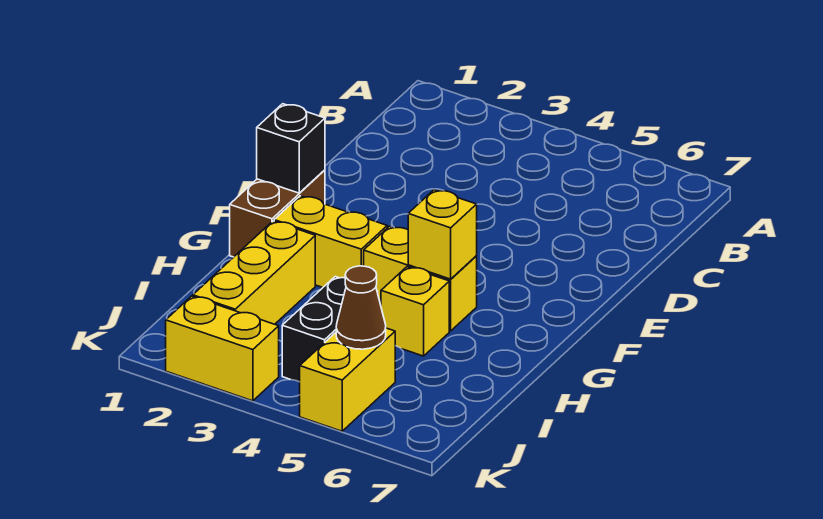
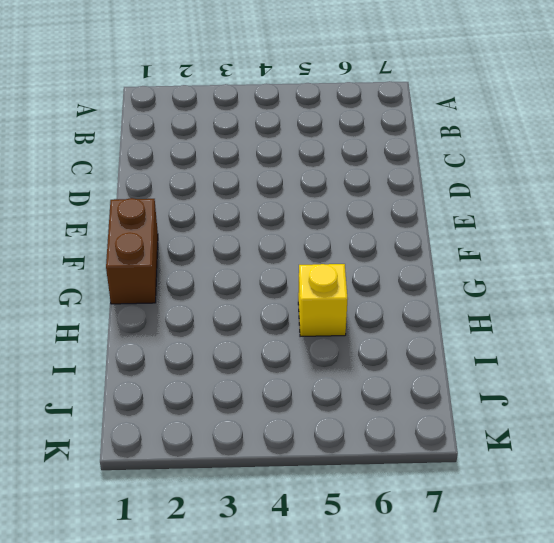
none -> yellow brick G2:G3 level 1
none -> yellow brick G4:G5 level 1

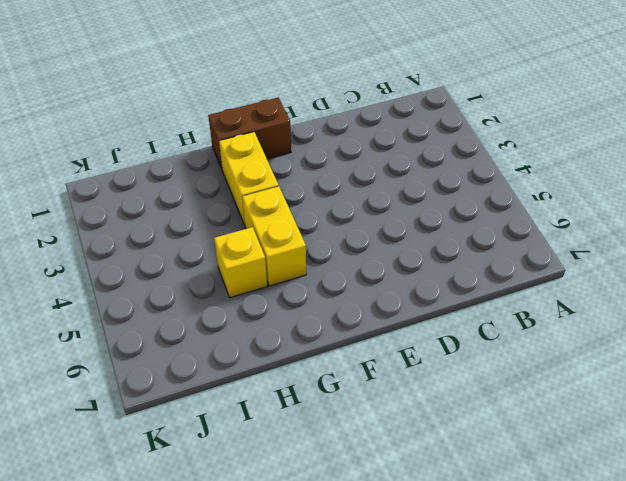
none -> yellow brick H2:J2 level 1
none -> black brick I4:J4 level 1

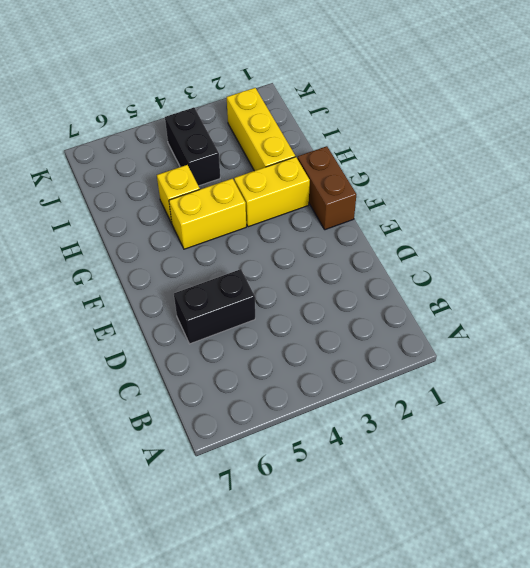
black brick D5:D6 level 1 -> none
none -> yellow brick J5:K5 level 1
none -> yellow brick K2:K3 level 1

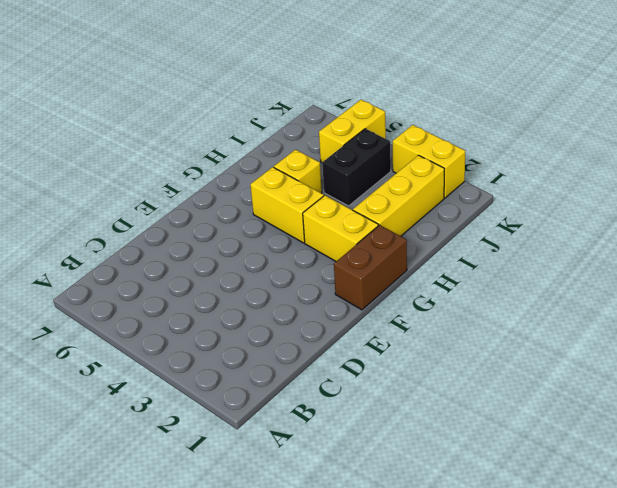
none -> black brick F1 level 2
none -> yellow brick G5 level 2

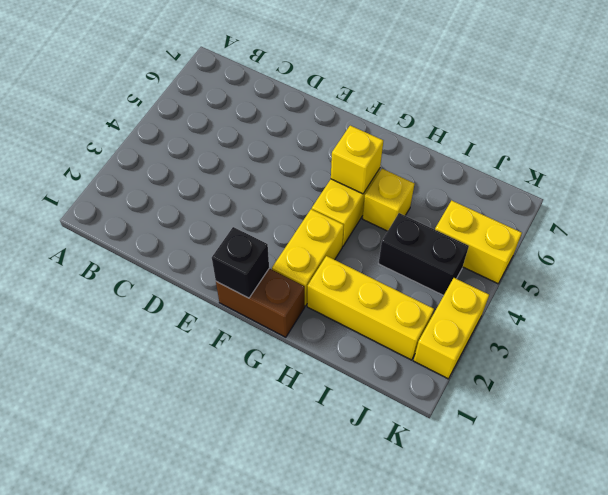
none -> brown cone J5 level 2

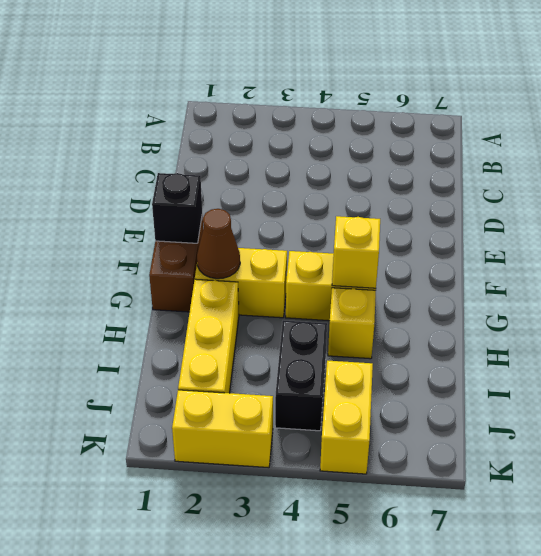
brown cone G2 level 2 -> brown cone J5 level 2

